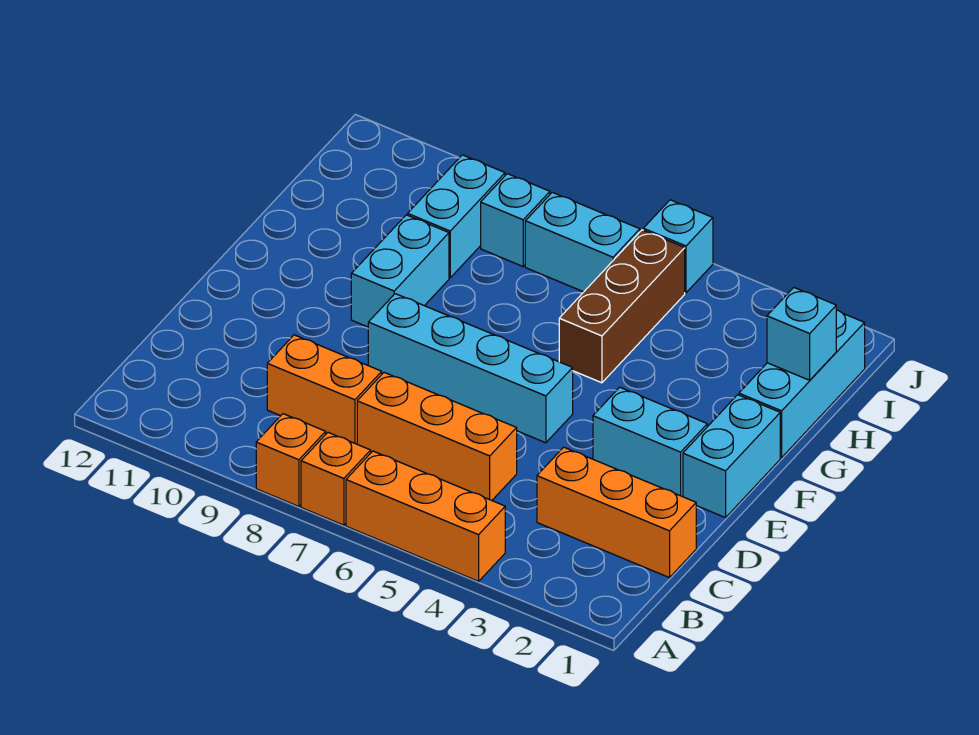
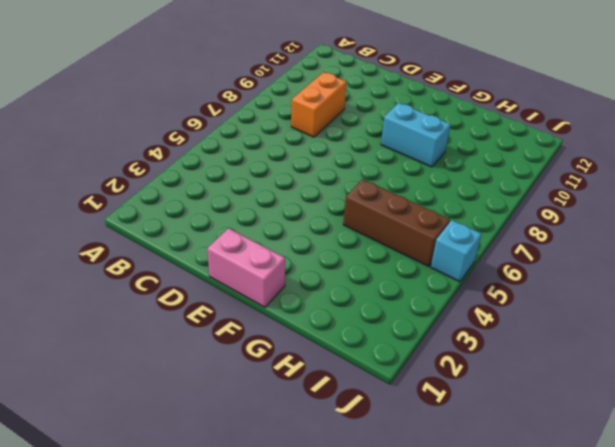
pink brick E1:F1 level 1 -> cyan brick E1:F1 level 1
none -> orange brick A4:A6 level 1
none -> orange brick A7 level 1
none -> orange brick A8 level 1

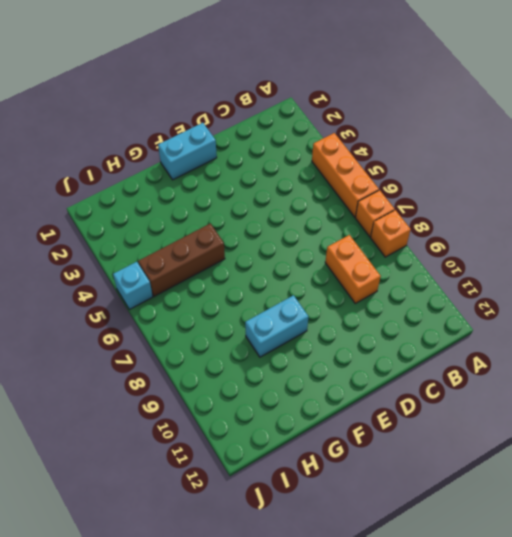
none -> orange brick C1:C3 level 1
none -> orange brick C5:C7 level 1
none -> cyan brick E2:E3 level 1

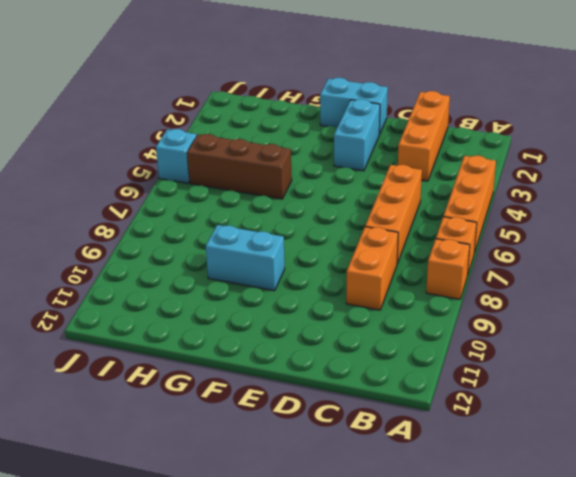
none -> cyan brick E5:E8 level 1
none -> cyan brick G1:I1 level 1
none -> cyan brick H9:I9 level 1

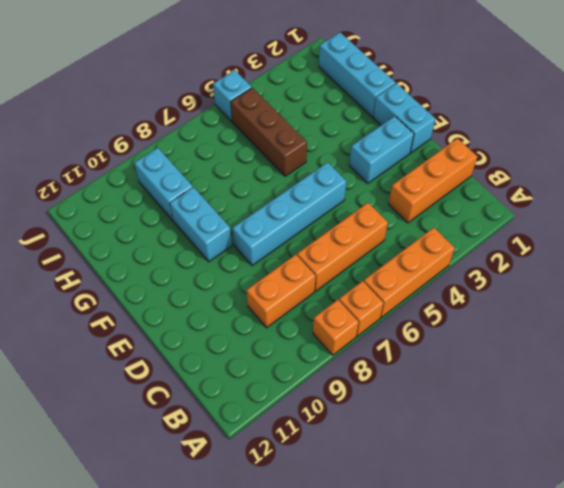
none -> cyan brick I6:I7 level 1
none -> cyan brick I8 level 1
none -> cyan brick H1 level 2

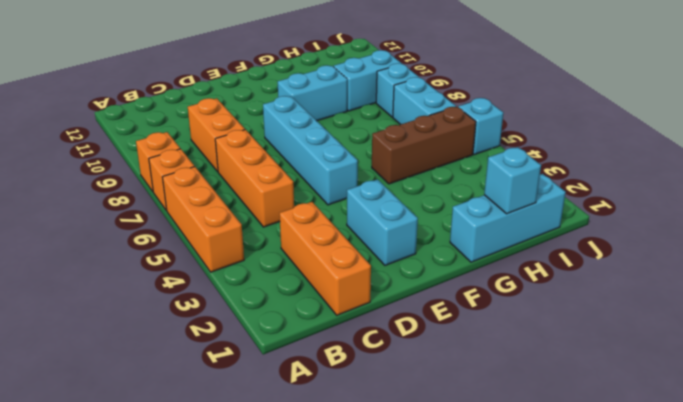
none -> cyan brick E1:F1 level 1

